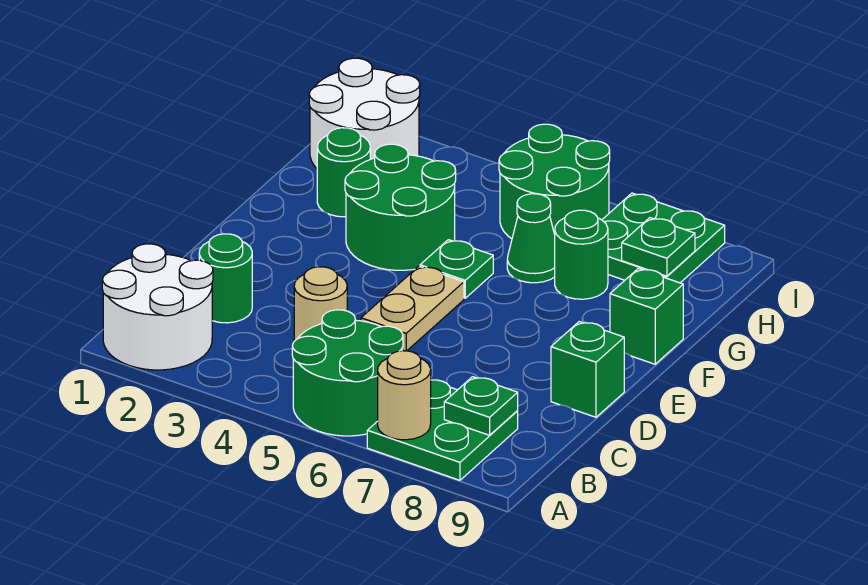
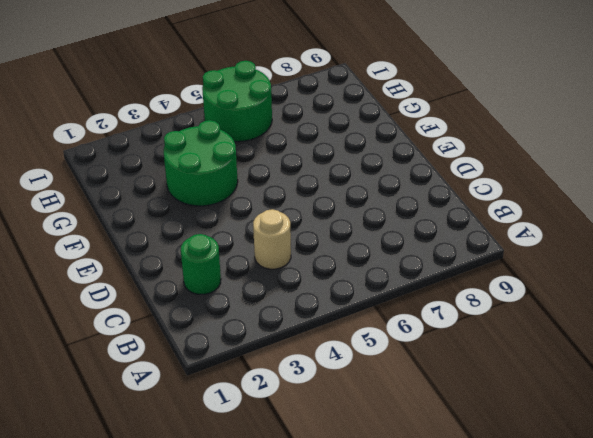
none -> white round brick A1:B2 level 1
none -> green round brick A5:B6 level 1
none -> green plate A7:B8 level 1

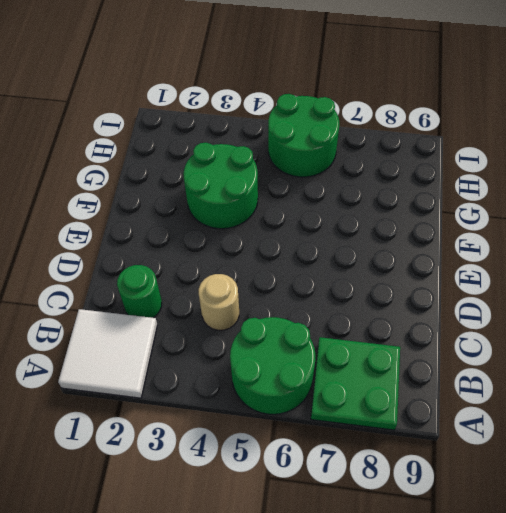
white tile A1:B2 level 1 -> white round brick A1:B2 level 1
none -> tan plate D5:E5 level 1
none -> green brick D9 level 1
none -> green plate F5 level 1

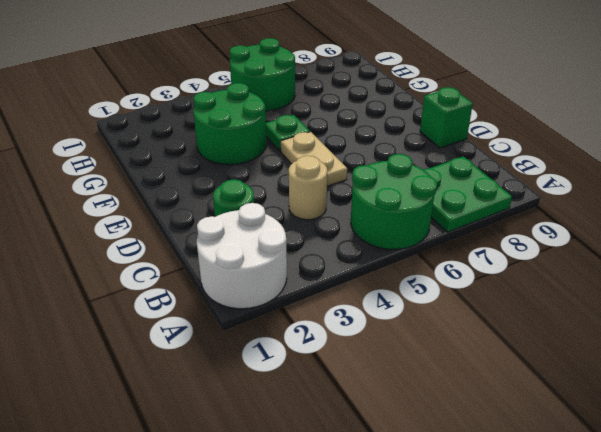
none -> green brick F9 level 1
none -> green round brick G2 level 1
none -> green cone G6 level 1

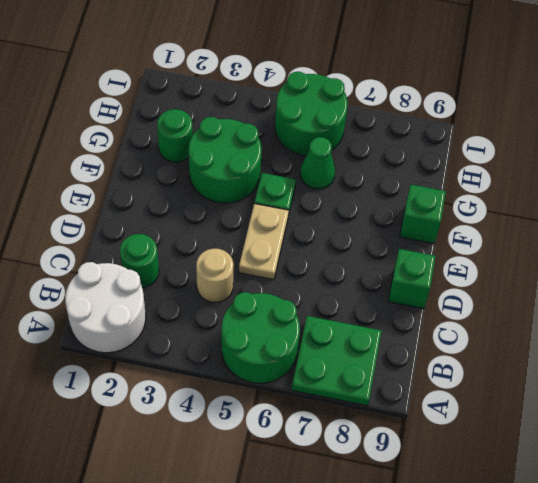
none -> green round brick G7 level 1
none -> white round brick H1:I2 level 1
none -> green plate H7:I8 level 1

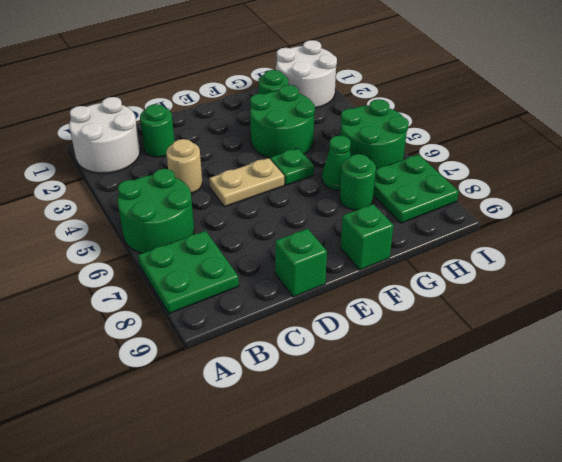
none -> tan round brick A7 level 2
none -> green plate B8 level 2
none -> green plate H8 level 2

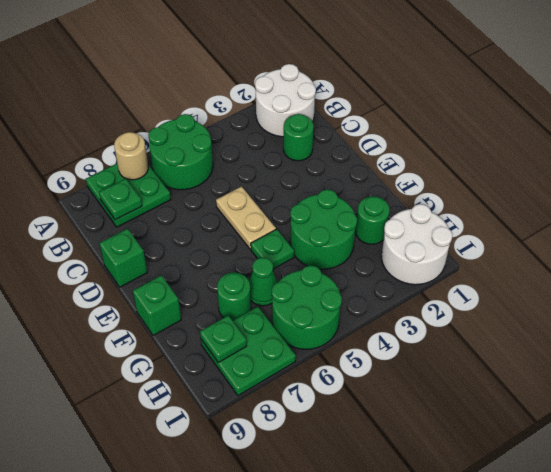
none -> tan round brick C4 level 1

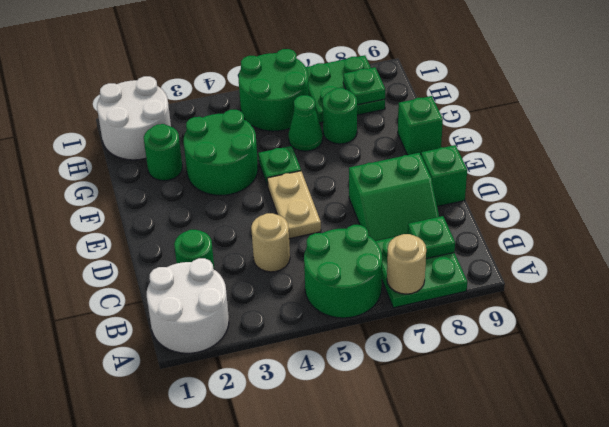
green slope C7:D8 level 1 top D -> none

